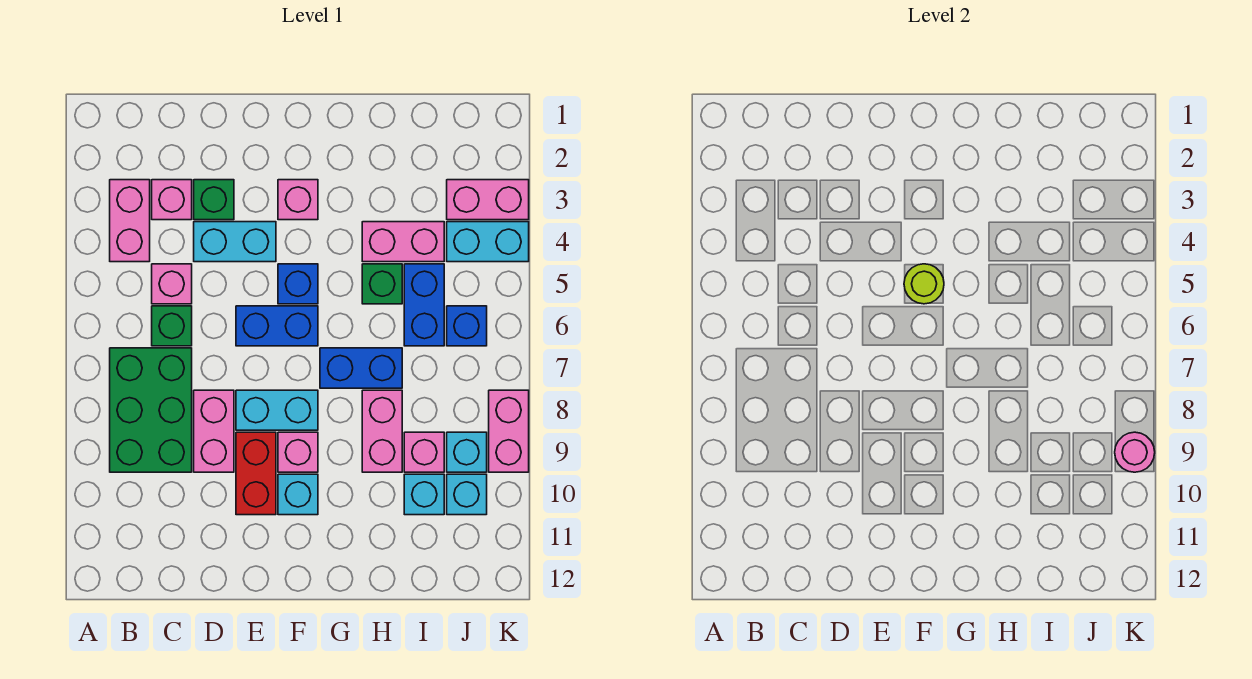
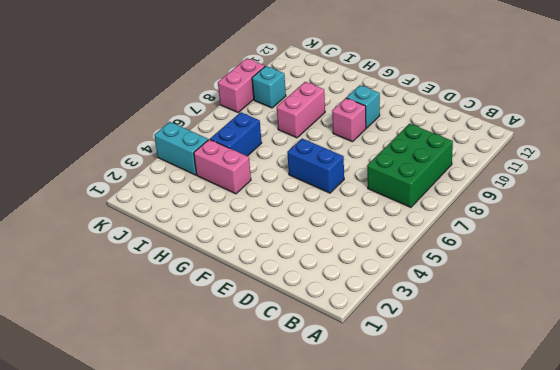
none -> pink brick B3:B4 level 1
none -> pink brick C3 level 1
none -> pink brick C5 level 1
none -> green brick C6 level 1

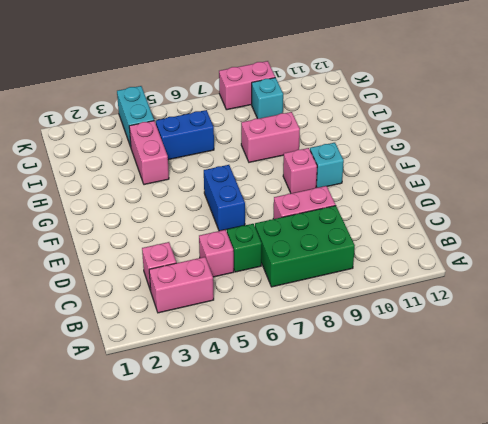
none -> green brick D3 level 1
none -> cyan brick D4:E4 level 1
none -> cyan brick E8:F8 level 1
none -> red brick E9:E10 level 1

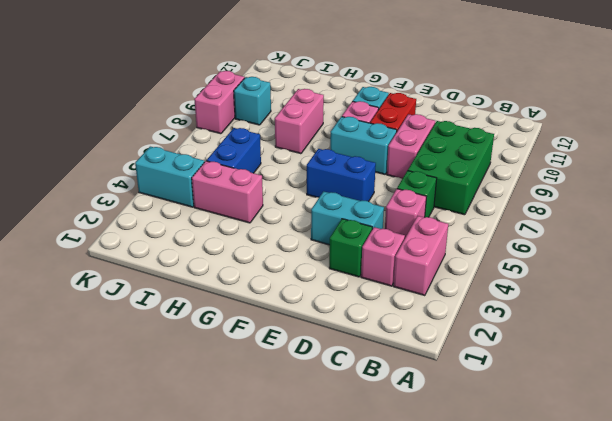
none -> pink brick F3 level 1
none -> blue brick F5 level 1
none -> blue brick G7:H7 level 1
none -> green brick H5 level 1

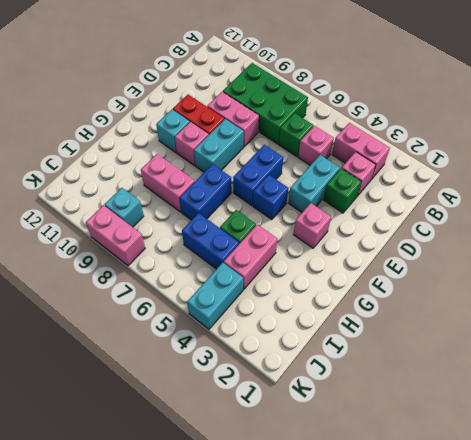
none -> pink brick I9 level 1
none -> cyan brick I10 level 1
none -> pink brick J3:K3 level 1
none -> blue brick J6 level 1

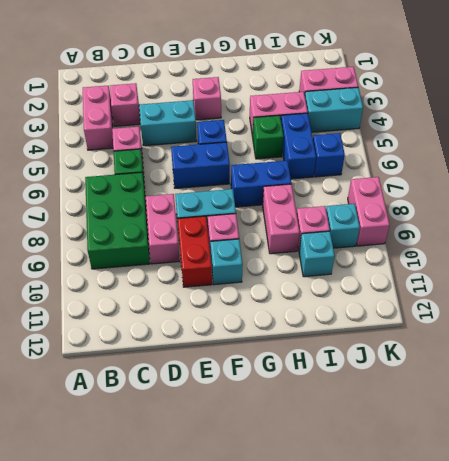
none -> green brick D3 level 1
none -> cyan brick J10 level 1
none -> lime round brick F5 level 2
none -> pink round brick K9 level 2

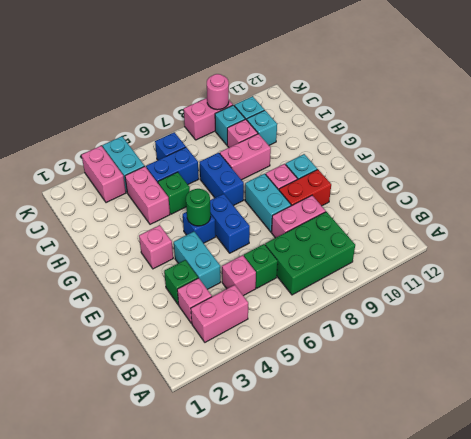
green round brick F5 level 2 -> lime round brick F5 level 2

